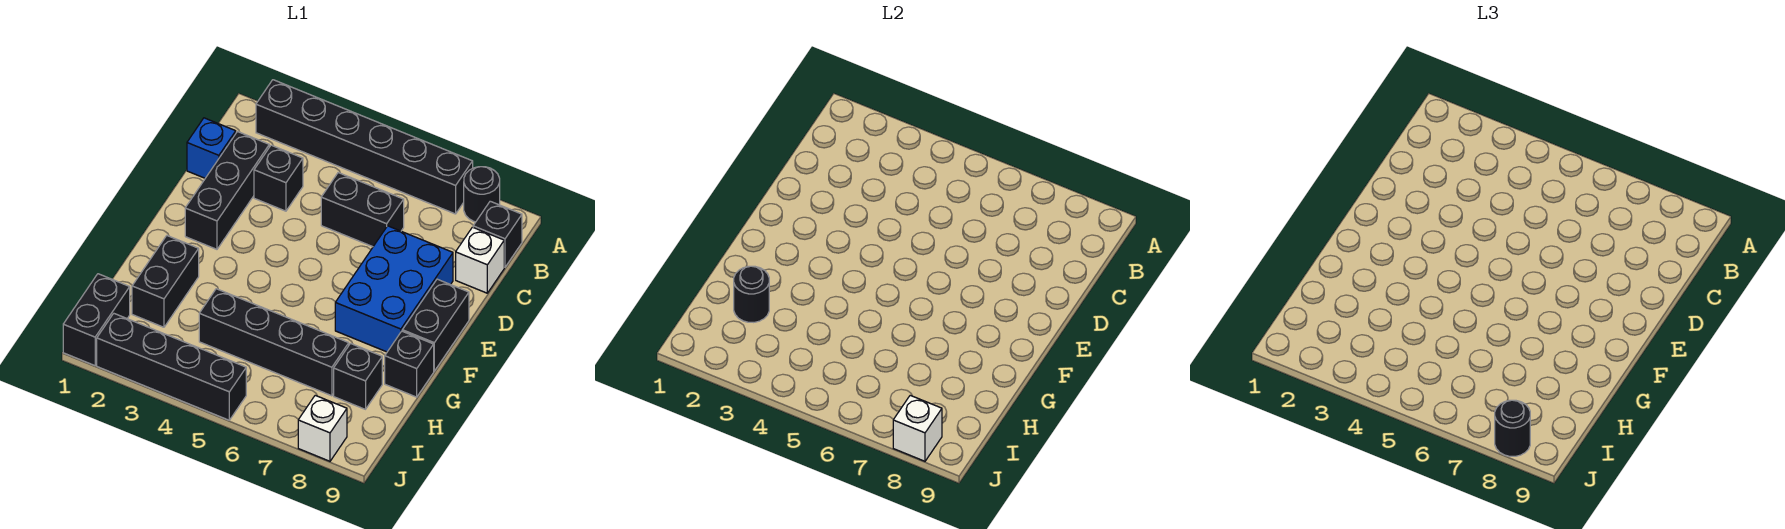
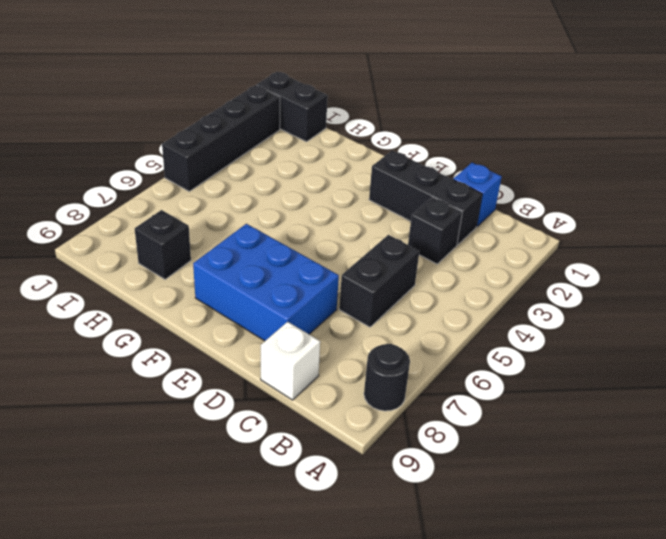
none -> black brick A2:A7 level 1
none -> black brick B9 level 1
none -> black brick E9:F9 level 1

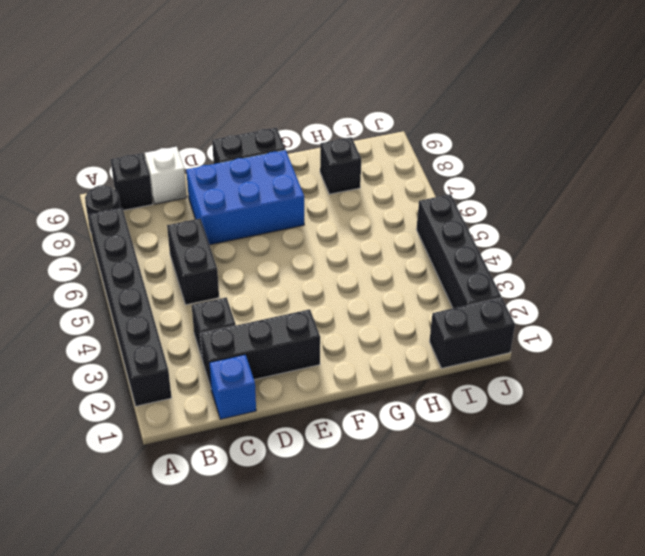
none -> black brick G2:H2 level 1
none -> black brick G9 level 1
none -> black brick H4:H7 level 1

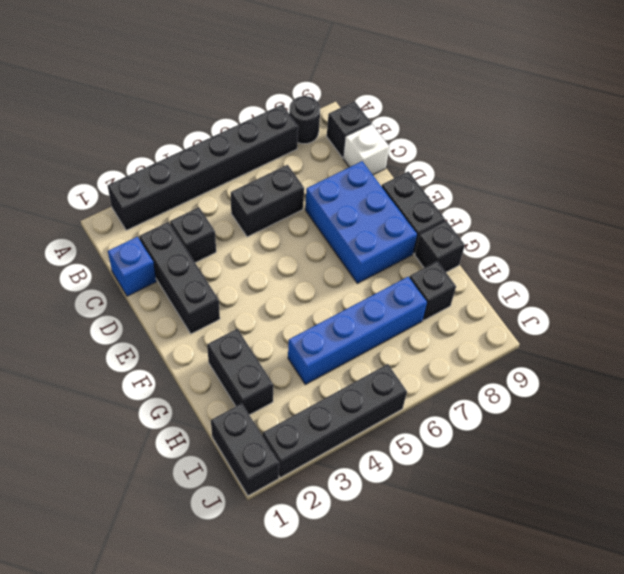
blue brick H4:H7 level 1 -> black brick H4:H7 level 1
none -> white brick J8 level 1
none -> black round brick H2 level 2
none -> white brick J8 level 2

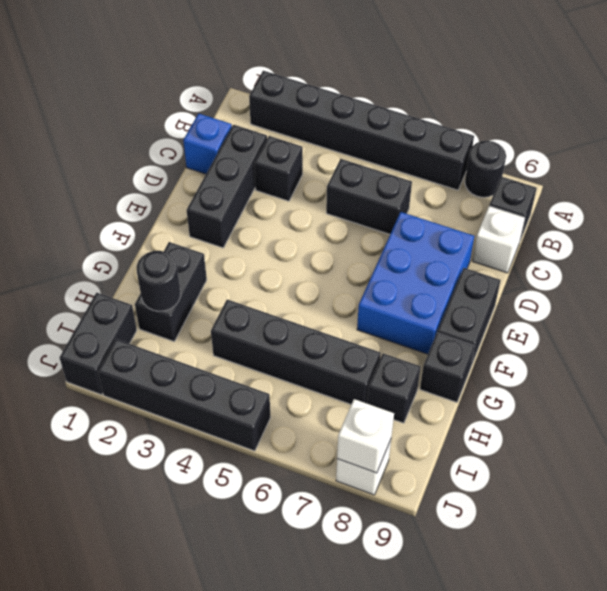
none -> black round brick J8 level 3

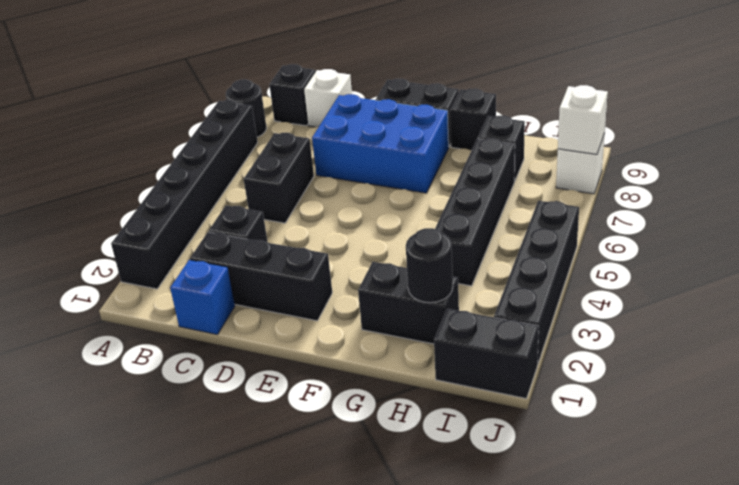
none -> black round brick J8 level 3

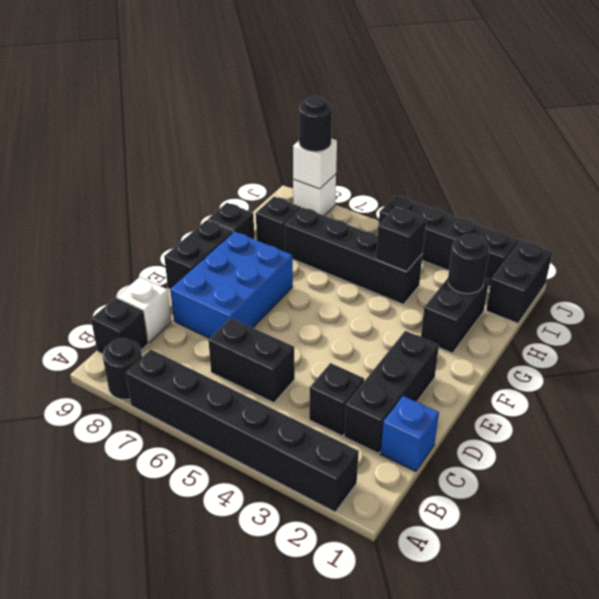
black brick H4 level 2 -> none

